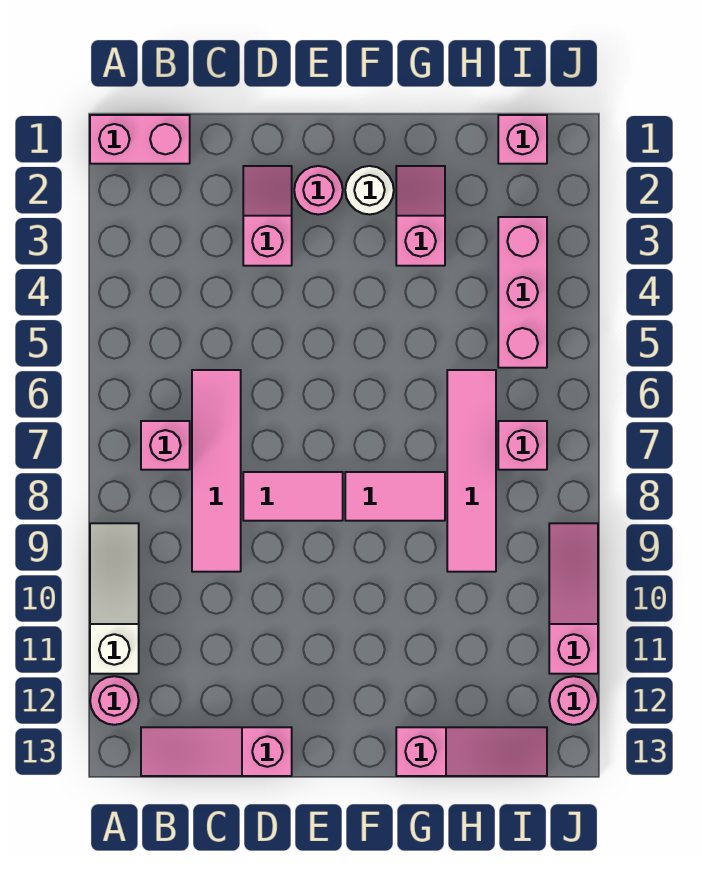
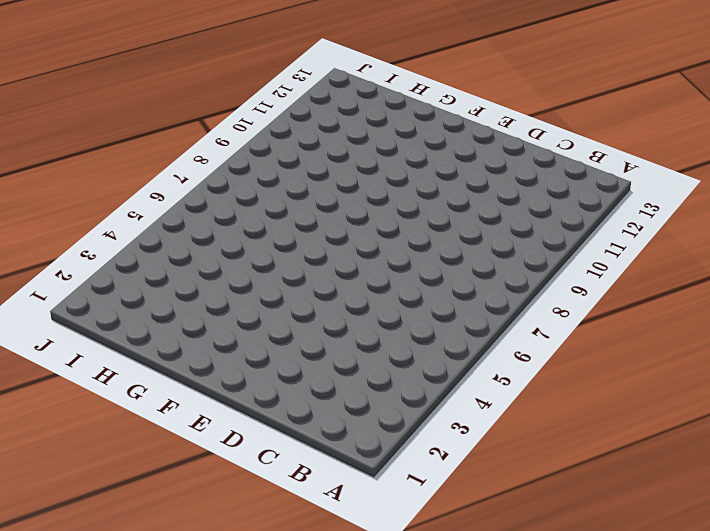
none -> pink brick A1:B1 level 1
none -> white slope A9:A11 level 1 top 11
none -> pink round brick A12 level 1

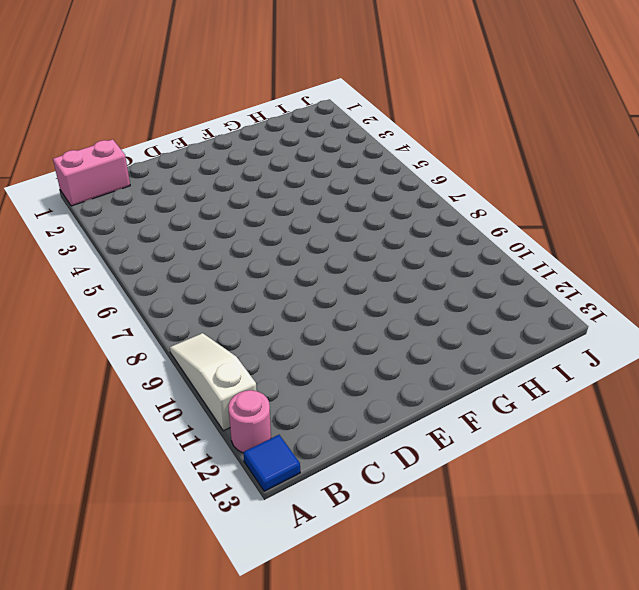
blue tile A13 level 1 -> none
none -> pink brick B7 level 1
none -> pink slope B13:D13 level 1 top D
none -> pink tile C6:C9 level 1

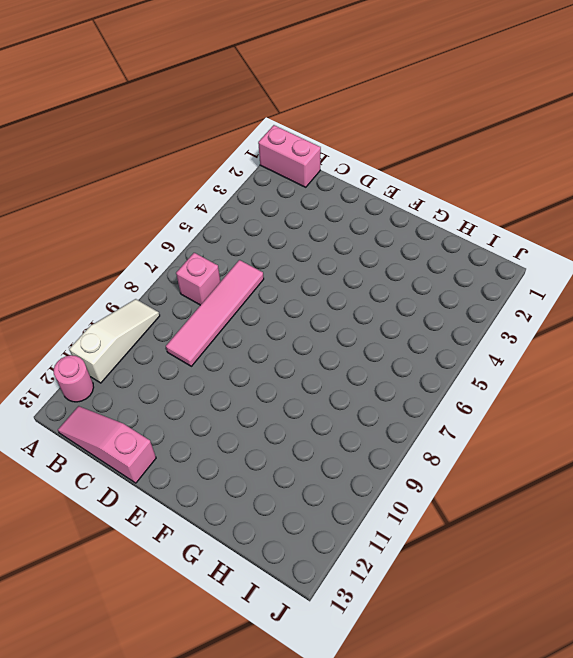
none -> pink slope D2:D3 level 1 top 3
none -> pink tile D8:E8 level 1
none -> pink round brick E2 level 1

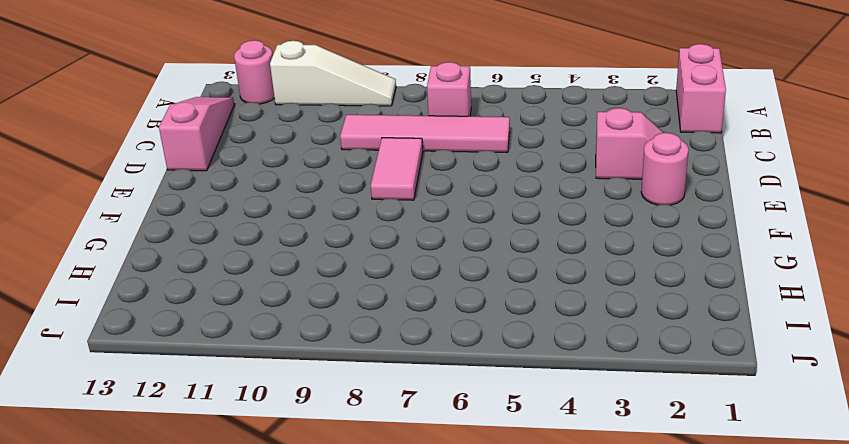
none -> white round brick F2 level 1
none -> pink tile F8:G8 level 1
none -> pink slope G2:G3 level 1 top 3

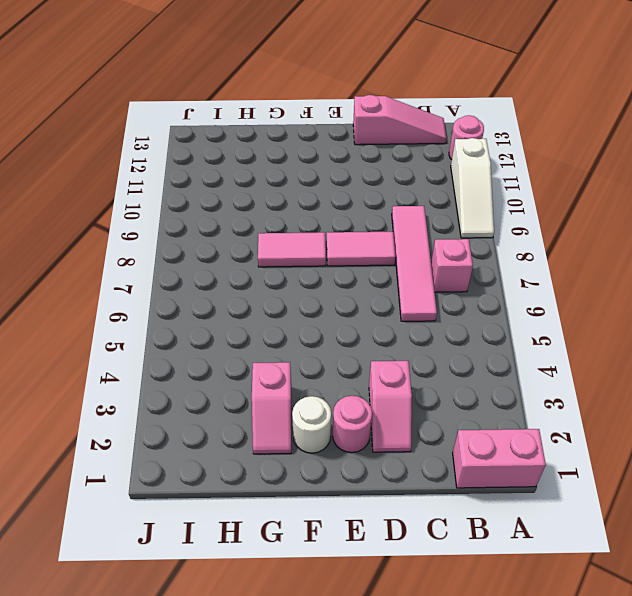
none -> pink slope G13:I13 level 1 top G
none -> pink tile H6:H9 level 1
none -> pink brick I1 level 1

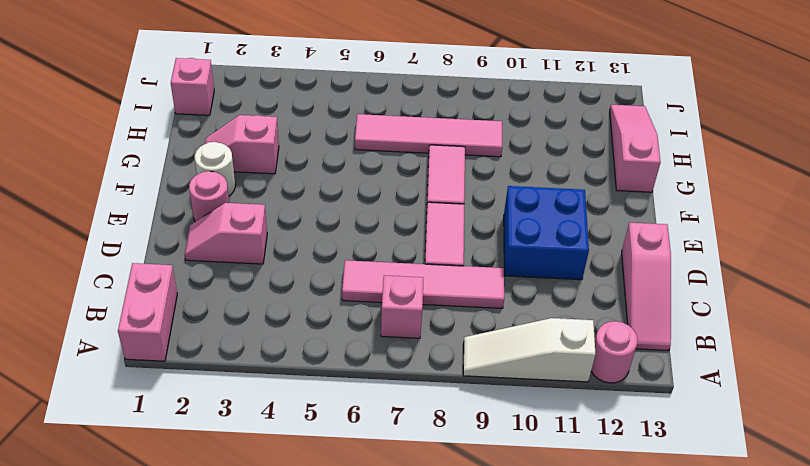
blue brick D10:E11 level 1 -> none
none -> pink brick I3:I5 level 1
none -> pink brick I7 level 1
none -> pink slope J9:J11 level 1 top 11

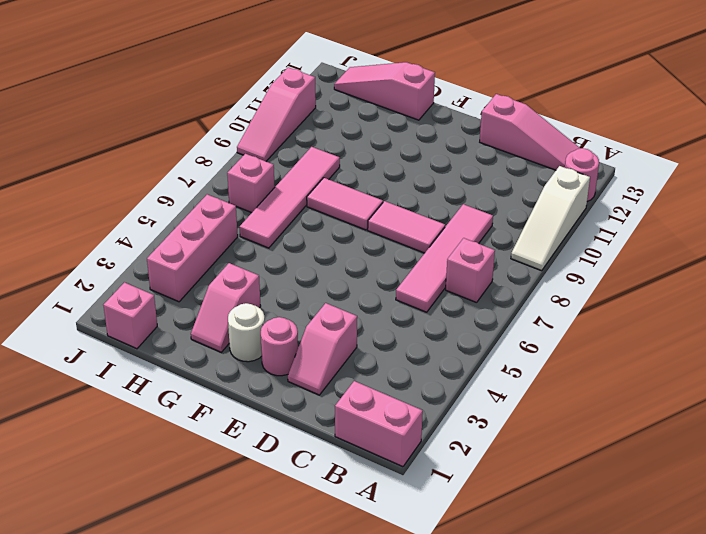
none -> pink round brick J12 level 1

